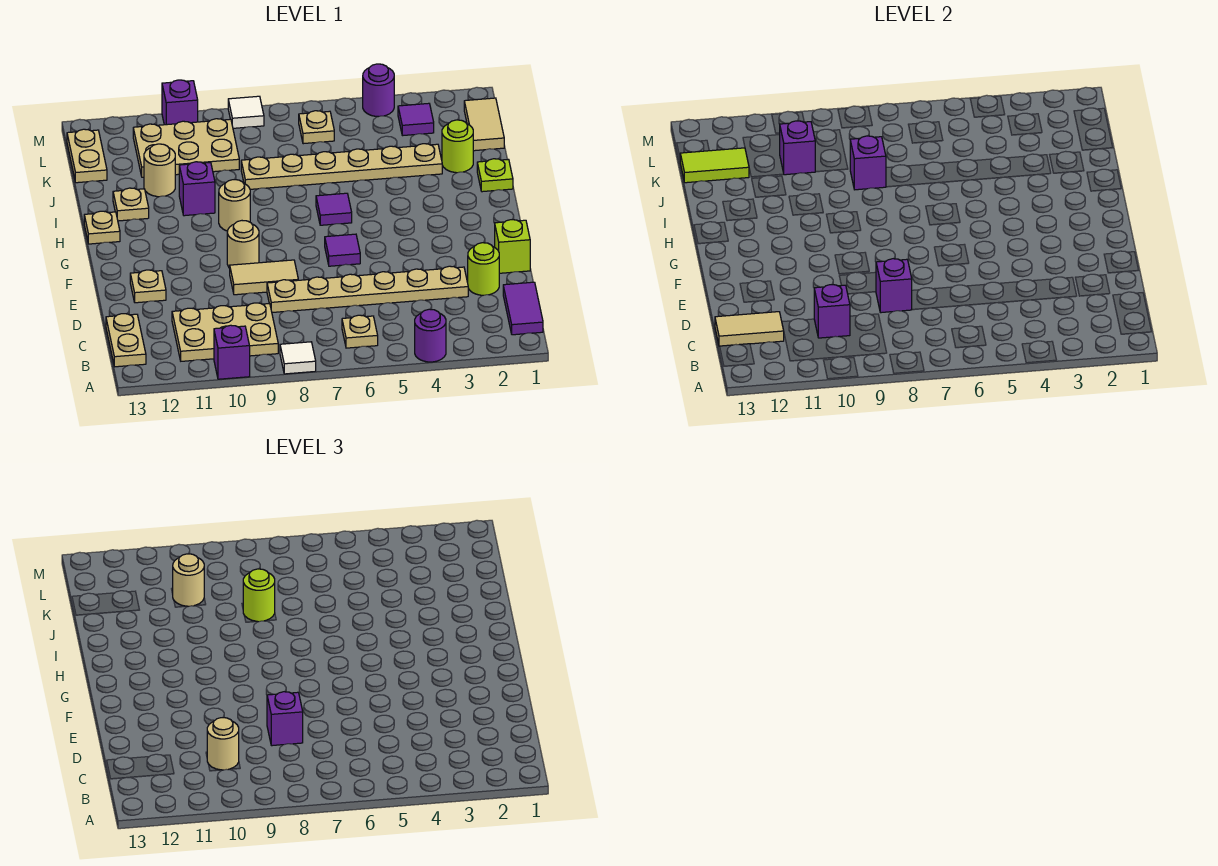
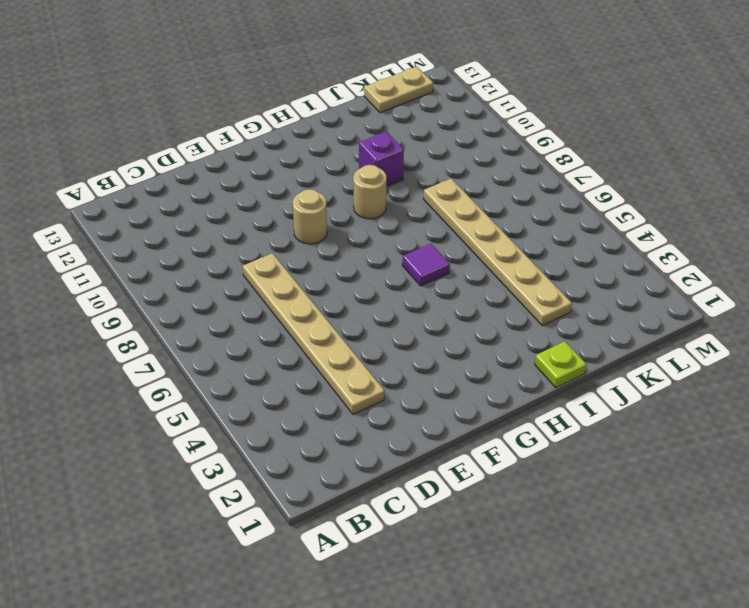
none -> purple round brick A4 level 1
none -> white tile A8 level 1
none -> purple brick A10 level 1
none -> purple tile B1:C1 level 1

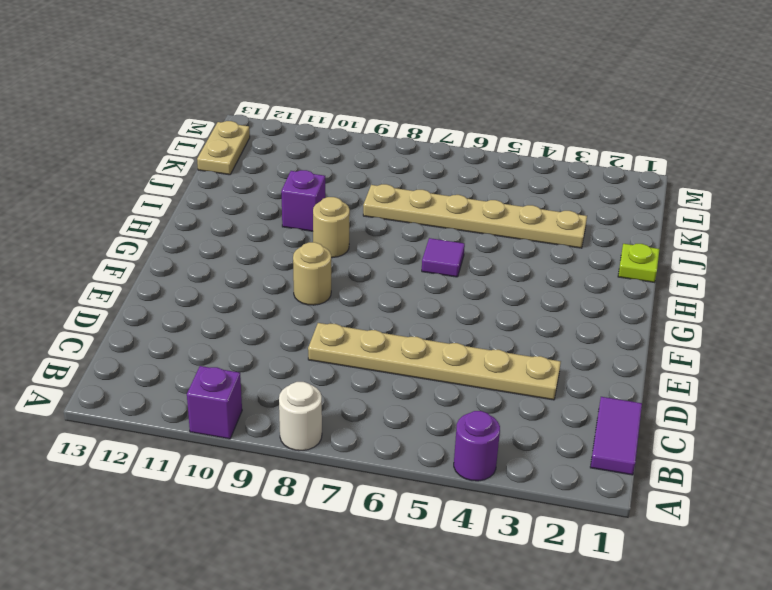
white round brick A8 level 1 -> white tile A8 level 1
none -> tan plate B6 level 1
none -> tan plate B9:C11 level 1
none -> tan plate B13:C13 level 1
none -> lime round brick D2 level 1

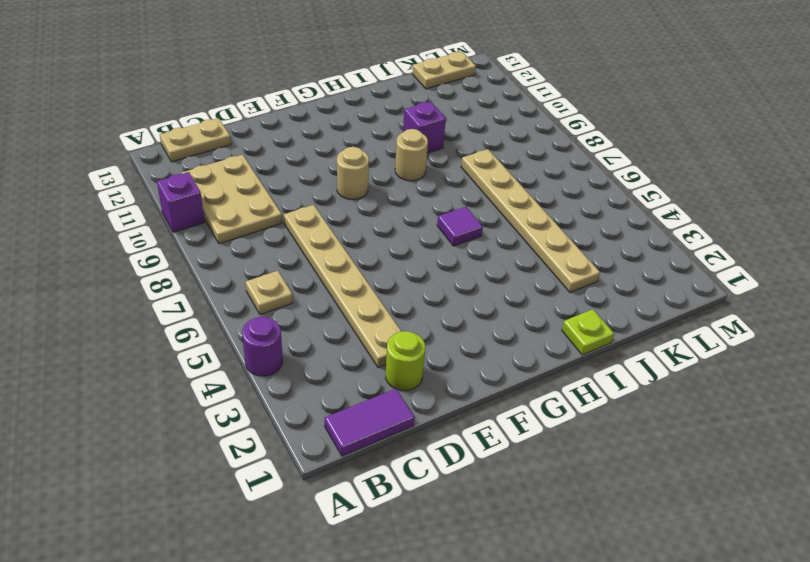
none -> white tile A8 level 1
none -> lime brick E1 level 1
none -> tan tile E8:E9 level 1
none -> tan plate E12 level 1

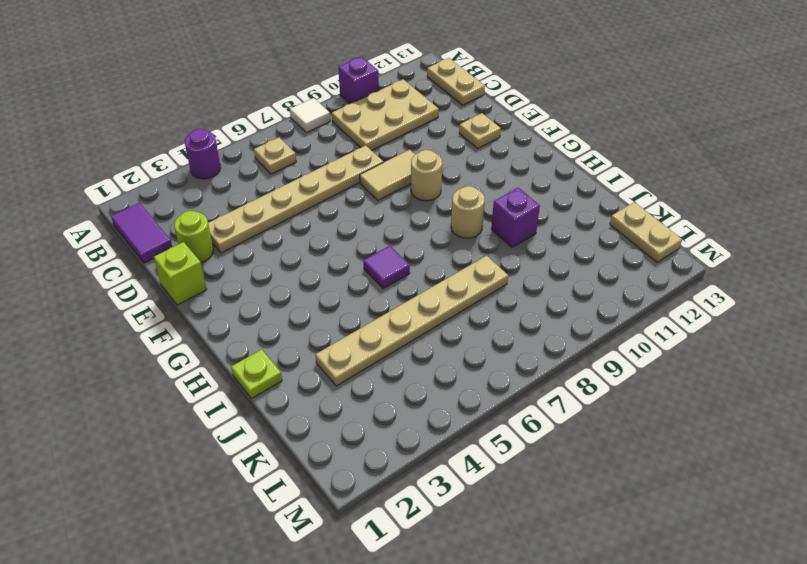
none -> purple tile F6 level 1
none -> tan plate H13 level 1
none -> tan plate I12 level 1
none -> lime round brick J2 level 1

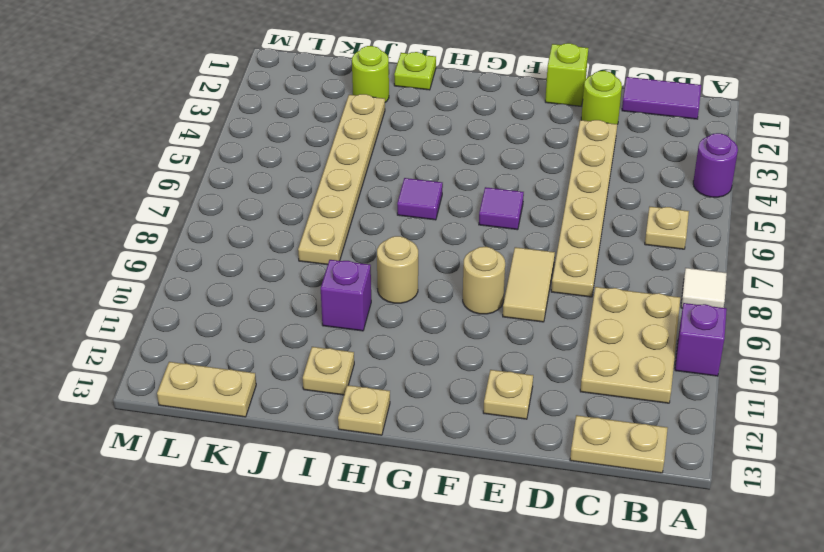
none -> tan round brick J11 level 1
none -> tan tile K1:L1 level 1
none -> tan plate K9:L11 level 1
none -> purple tile L3 level 1

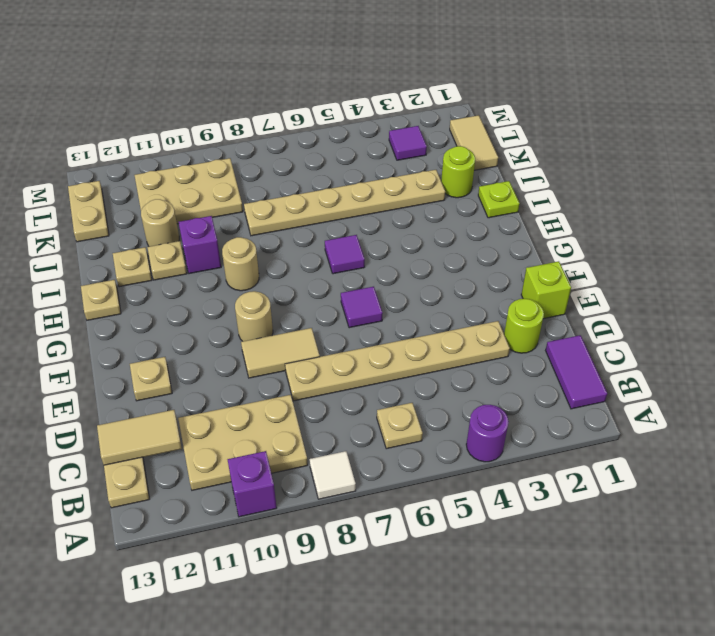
tan plate I11 level 1 -> tan plate L6 level 1
none -> purple round brick M4 level 1
none -> white tile M8 level 1
none -> purple brick M10 level 1
none -> purple brick C10 level 2

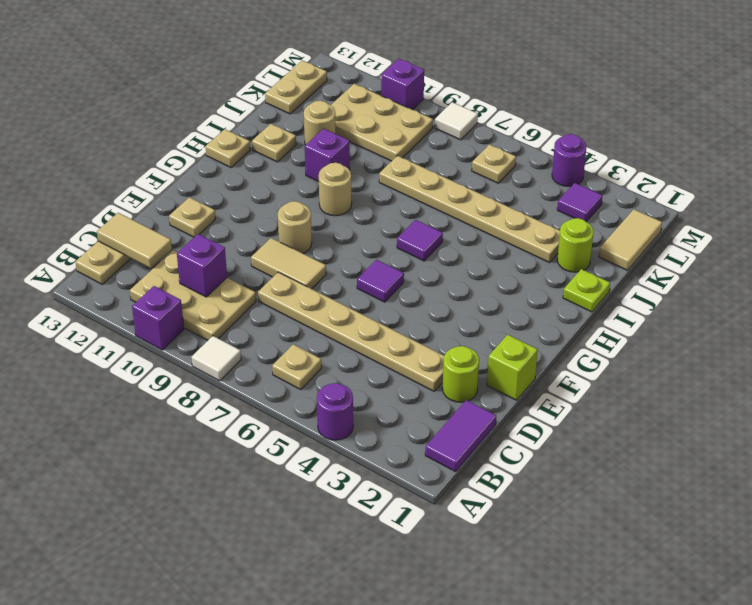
none -> purple brick D8 level 2
none -> purple brick J8 level 2
none -> purple brick K10 level 2
none -> lime tile K12:K13 level 2

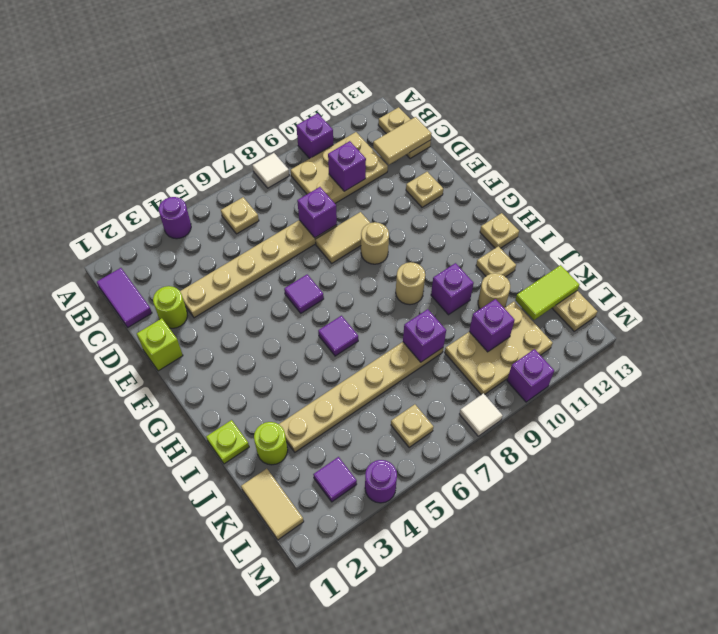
none -> tan round brick C10 level 3
none -> purple brick D8 level 3
none -> lime round brick J8 level 3
none -> tan round brick K10 level 3

